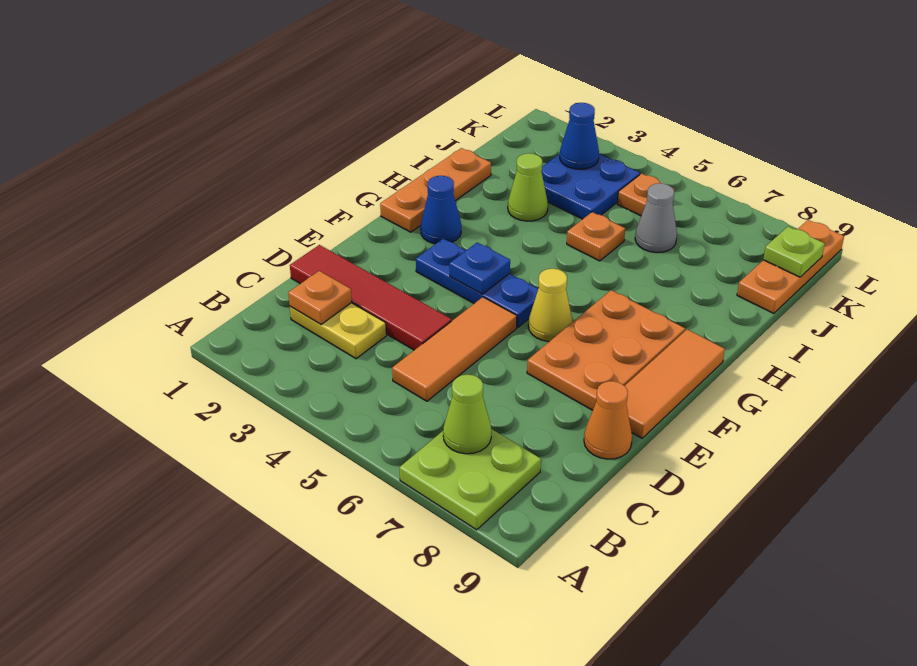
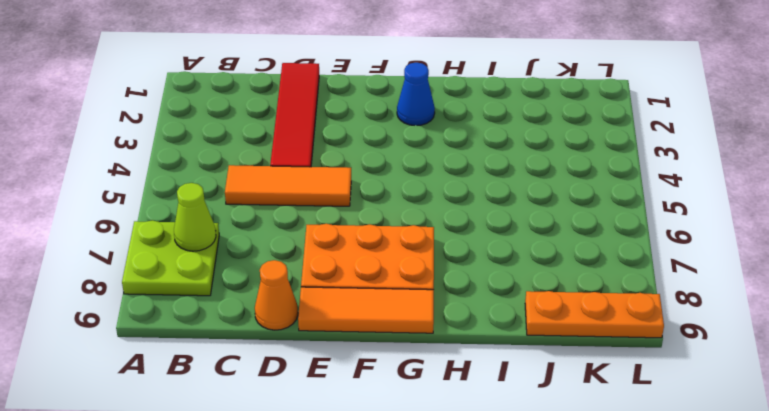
none -> yellow plate C2:C3 level 1
none -> blue plate F3:F5 level 1
none -> yellow cone F6 level 1

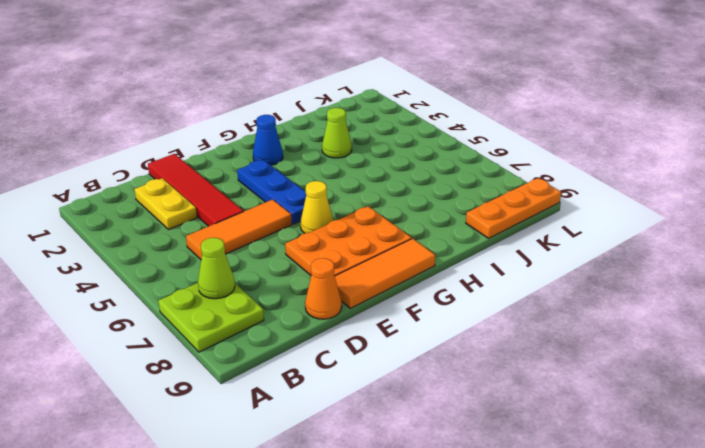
none -> orange plate G1:I1 level 1
none -> orange plate I5 level 1
none -> blue plate J3:K4 level 1

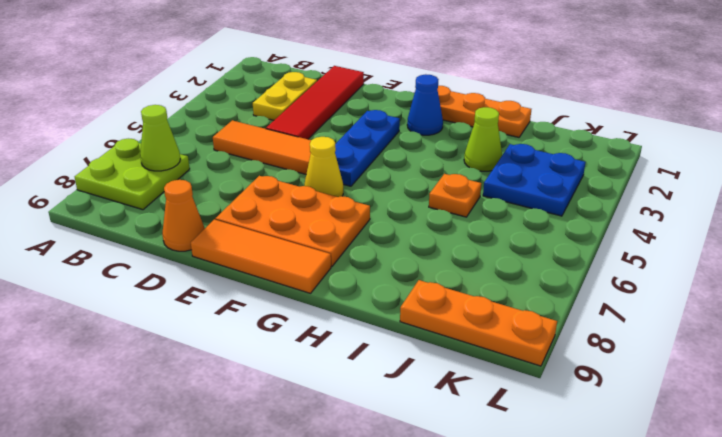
none -> grey cone J6 level 1
none -> orange plate K5 level 1
none -> orange plate C2 level 2

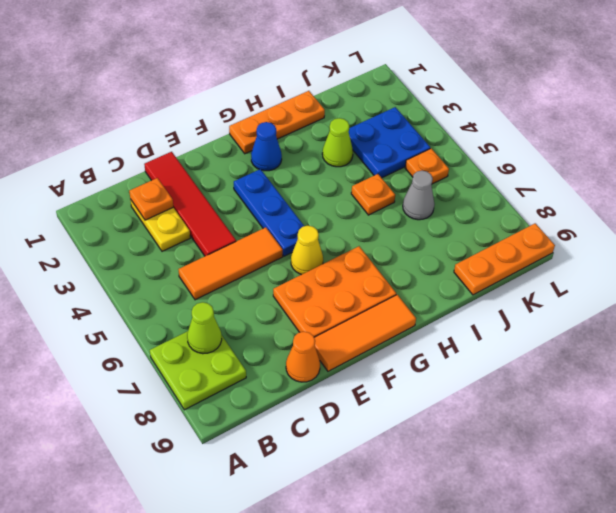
none -> blue plate F4 level 2
none -> blue cone K3 level 2
none -> lime plate K9 level 2

